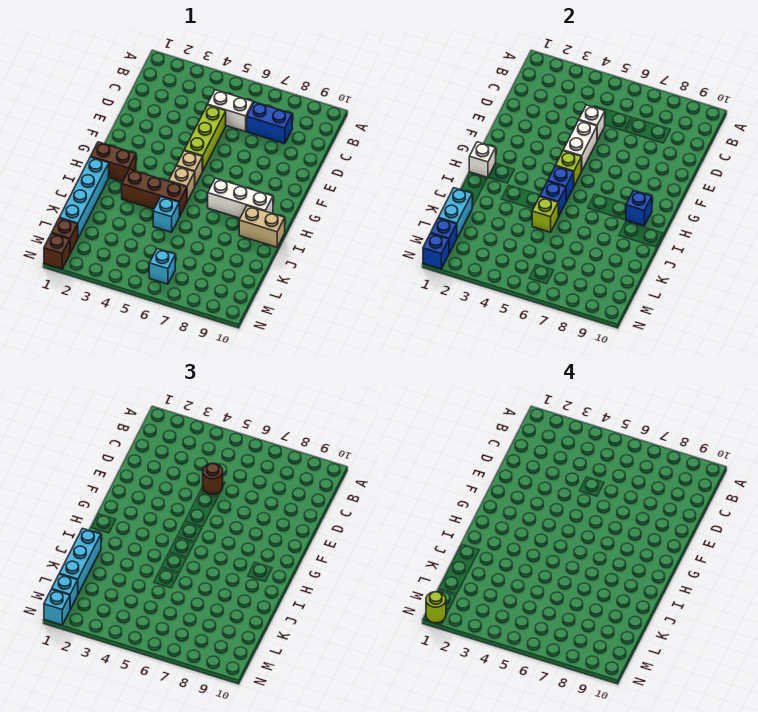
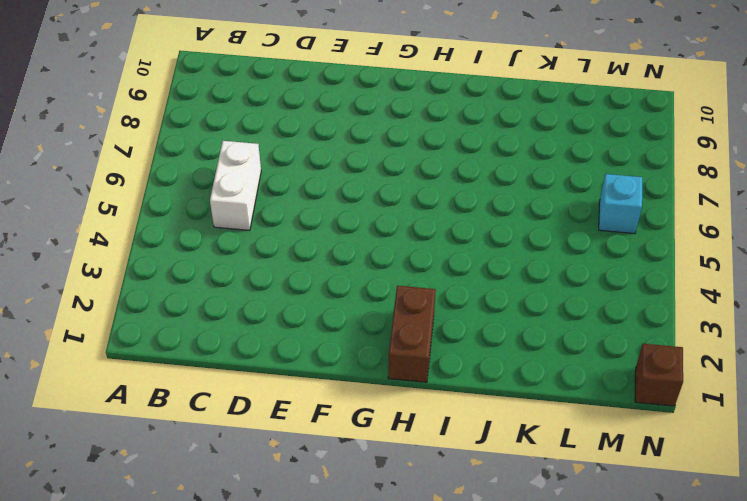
none -> blue brick C7:C8 level 1
none -> lime brick D5:F5 level 1
none -> tan brick G5 level 1
none -> tan brick H5 level 1

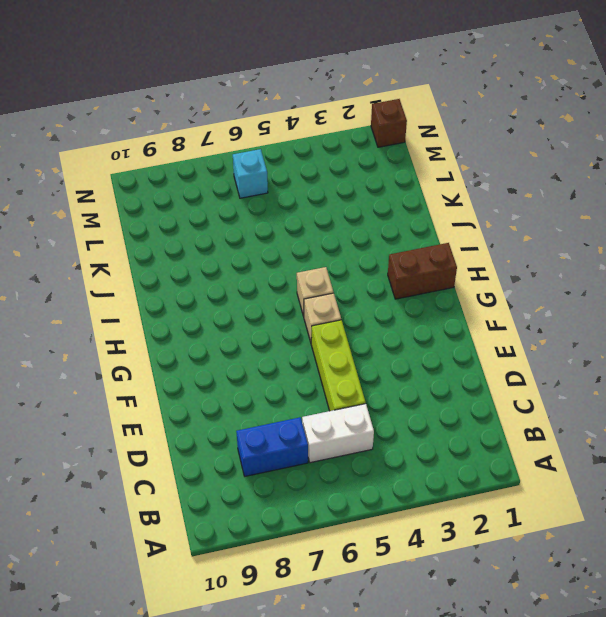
none -> white brick H7:H9 level 1
none -> cyan brick I1:L1 level 1
none -> brown brick I3:I5 level 1
none -> tan brick I9:I10 level 1

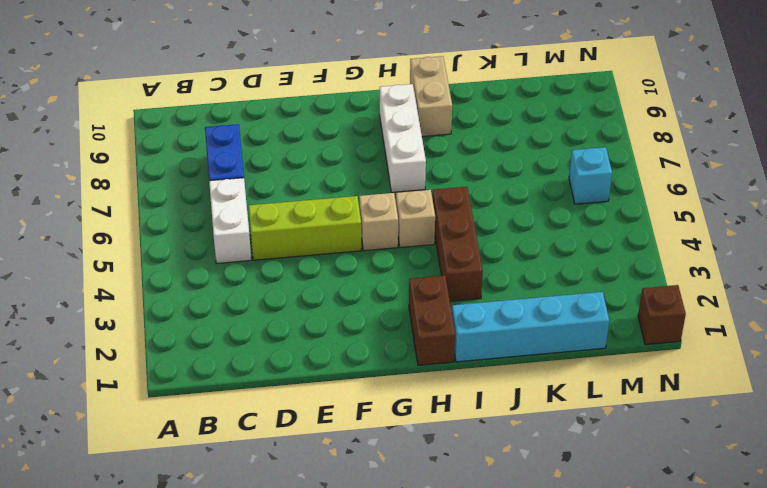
none -> cyan brick J5 level 1
none -> brown brick M1 level 1
none -> white brick D5 level 2
none -> white brick E5:F5 level 2

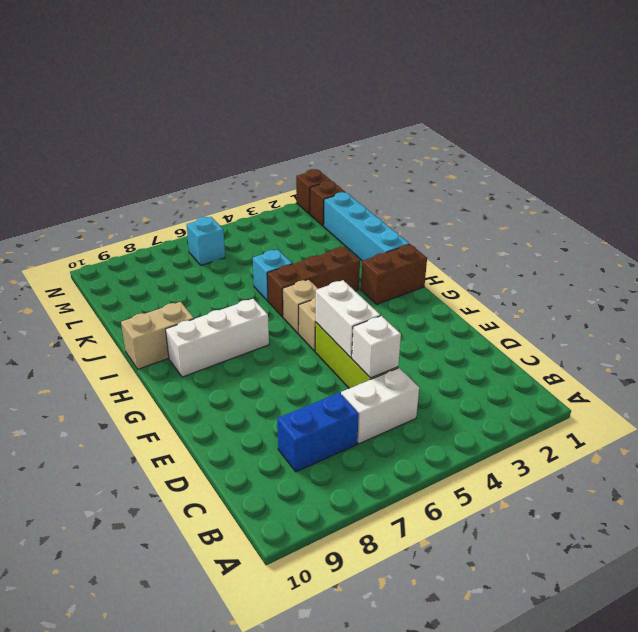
none -> lime brick G5 level 2
none -> white brick H1 level 2
none -> blue brick H5 level 2
none -> blue brick H9 level 2

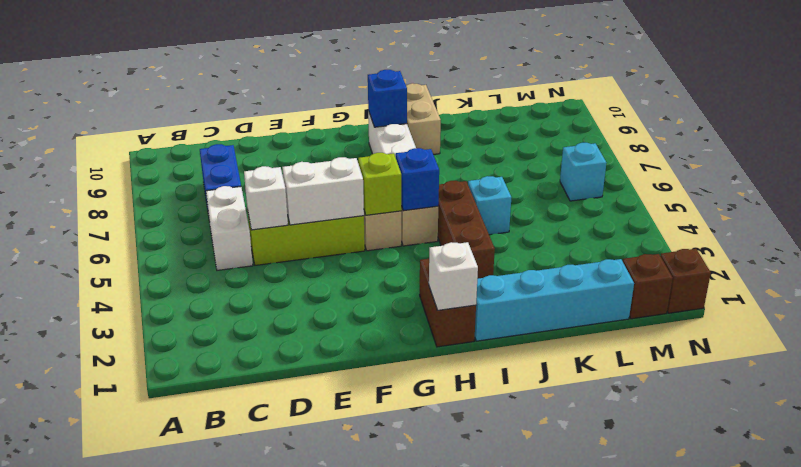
none -> blue brick I5 level 2
none -> lime brick J5 level 2
none -> cyan brick K1:L1 level 2
none -> blue brick M1 level 2

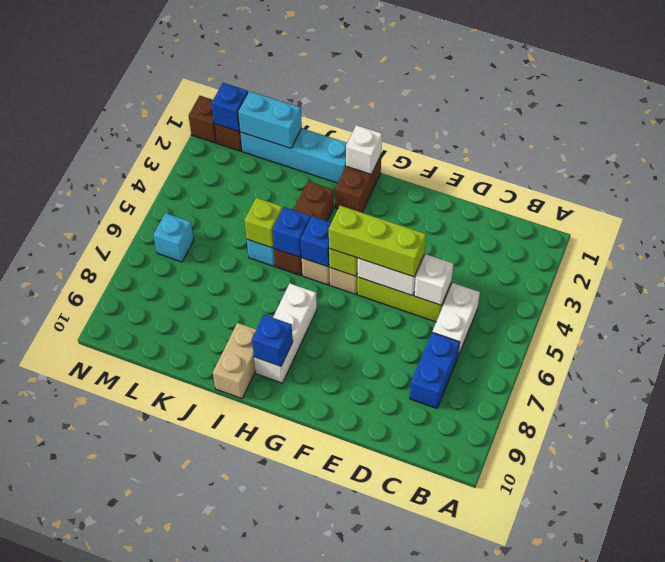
lime brick E5:G5 level 3 -> none
none -> blue brick N1 level 2
none -> brown round brick D5 level 3
none -> cyan brick J1:L1 level 3
none -> cyan brick M1 level 3

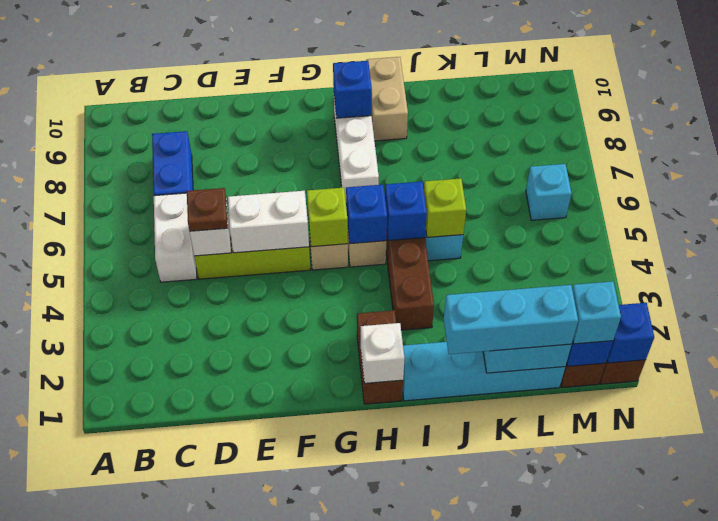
brown plate D5 level 3 -> brown round brick D5 level 3
none -> cyan brick N1 level 3
none -> lime round brick N1 level 4

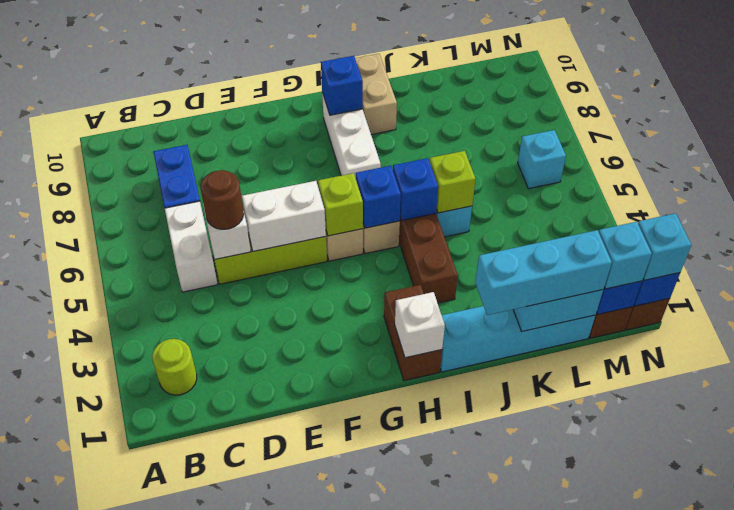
lime round brick B2 level 1 -> lime round brick N1 level 4

